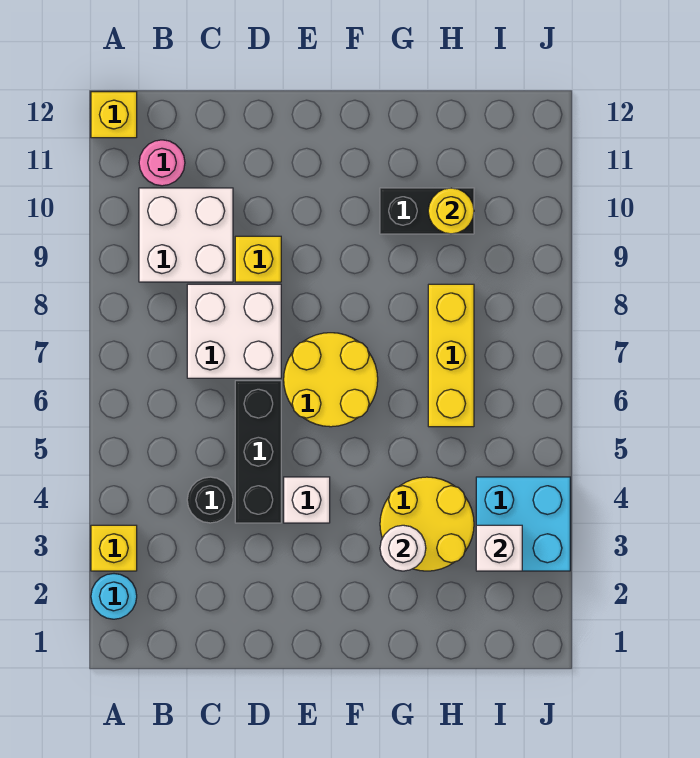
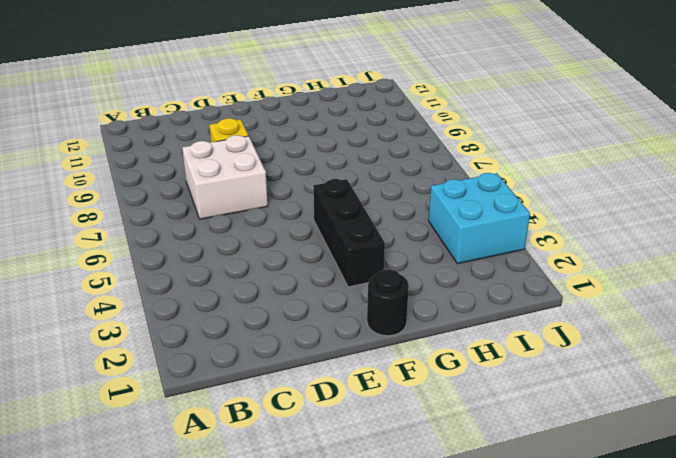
black round brick F1 level 1 -> black round brick C4 level 1
black brick F3:F5 level 1 -> black brick D4:D6 level 1
none -> cyan round brick A2 level 1
none -> yellow brick A3 level 1
none -> yellow brick A12 level 1

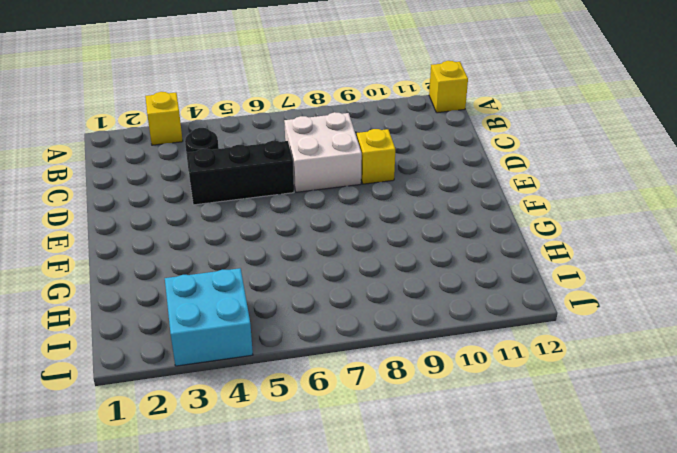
none -> cyan round brick A2 level 1
none -> white brick B9:C10 level 1
none -> pink round brick B11 level 1

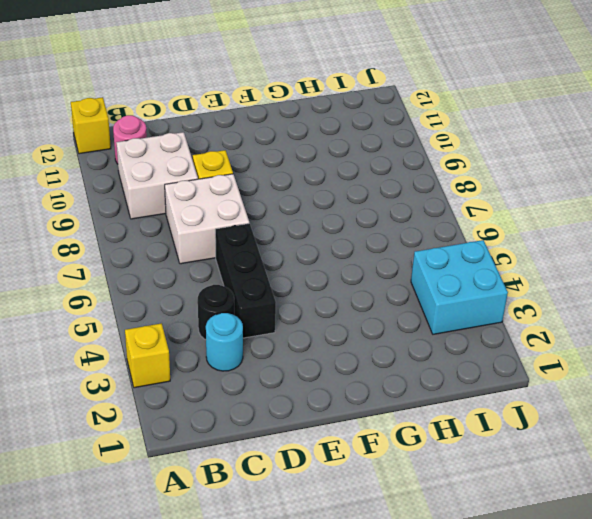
cyan round brick C3 level 1 -> cyan round brick A2 level 1
none -> white brick E4 level 1
none -> yellow round brick E6:F7 level 1
none -> yellow round brick G3:H4 level 1

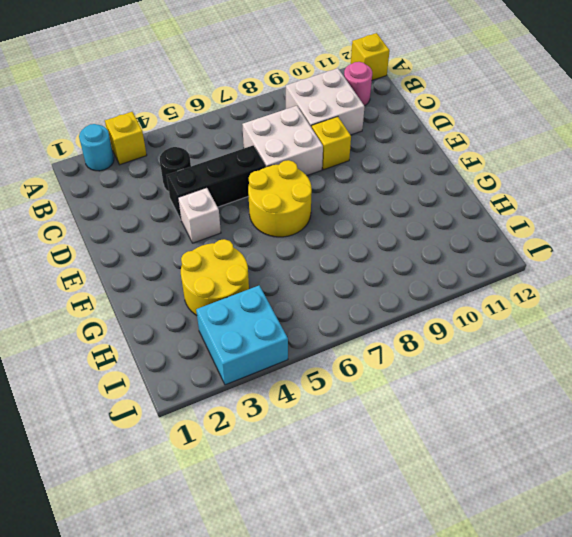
none -> black brick G10:H10 level 1
none -> yellow brick H6:H8 level 1
none -> white round brick G3 level 2

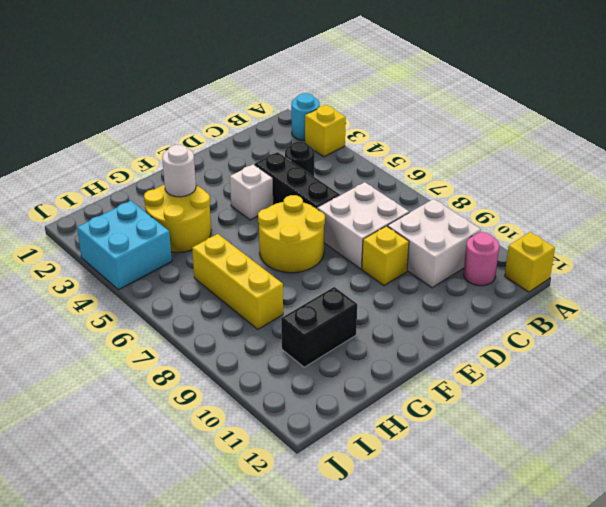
none -> yellow round brick H10 level 2
none -> white brick I3 level 2

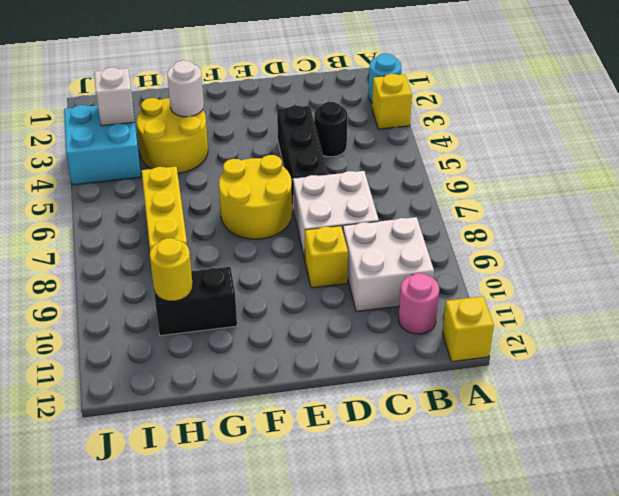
none -> white brick E4 level 1

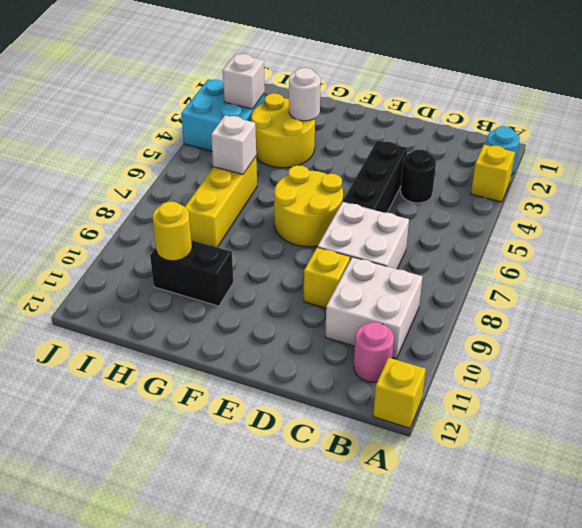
white brick H6 level 2 -> white brick E4 level 1

